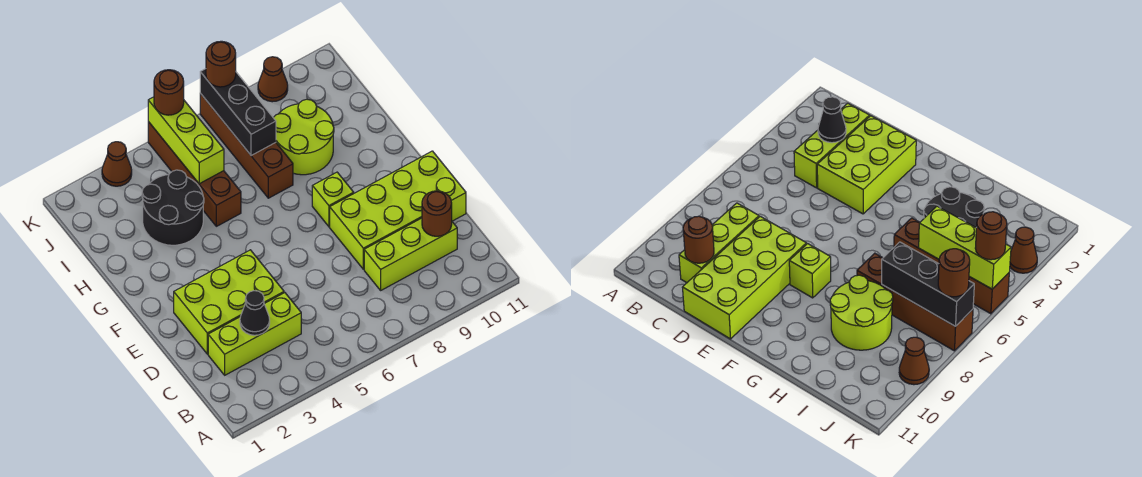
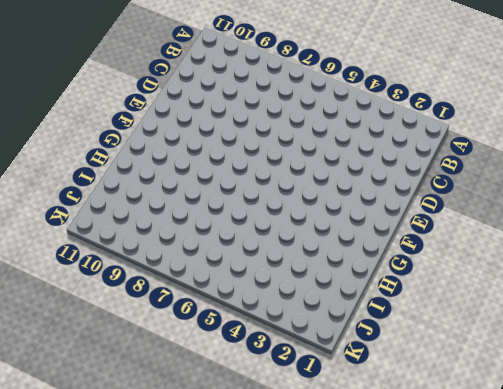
none -> lime brick C2:C4 level 1
none -> lime brick C8:C10 level 1
none -> lime brick D2:E4 level 1

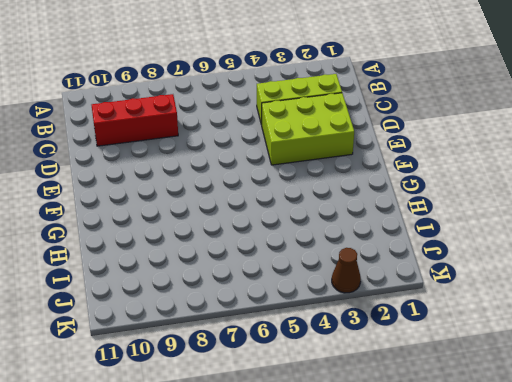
red brick C8:C10 level 1 -> lime brick C8:C10 level 1
none -> lime brick D8:E11 level 1
none -> lime brick F8 level 1
none -> black round brick H3:I4 level 1

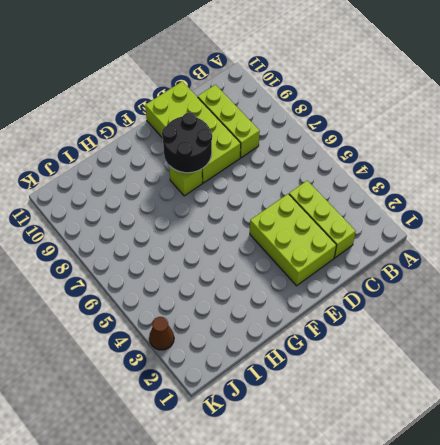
black round brick E8:F9 level 2 -> black round brick H3:I4 level 1
none -> brown brick H5:K5 level 1
none -> brown brick H7:K7 level 1
none -> lime round brick H8:I9 level 1

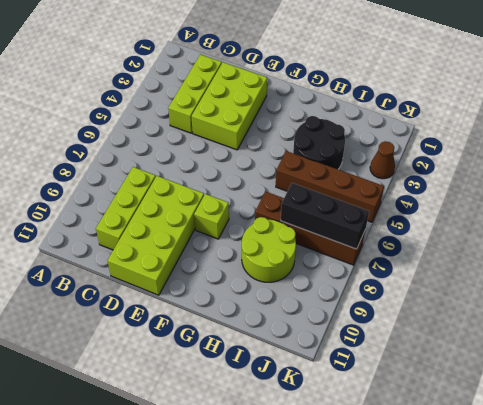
none -> brown cone K9 level 1
none -> black cone C3 level 2
none -> brown round brick C10 level 2

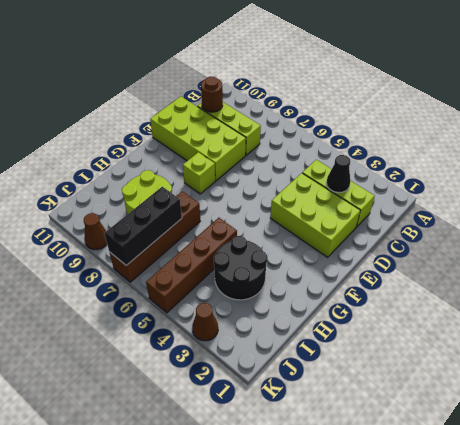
none -> lime brick I5:K5 level 2
none -> brown round brick K5 level 3
none -> brown round brick K7 level 3

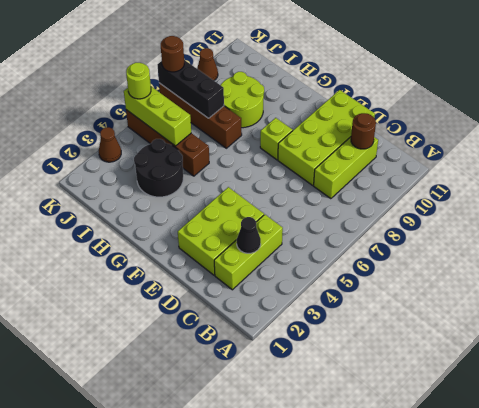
lime round brick K5 level 3 -> brown round brick K5 level 3

